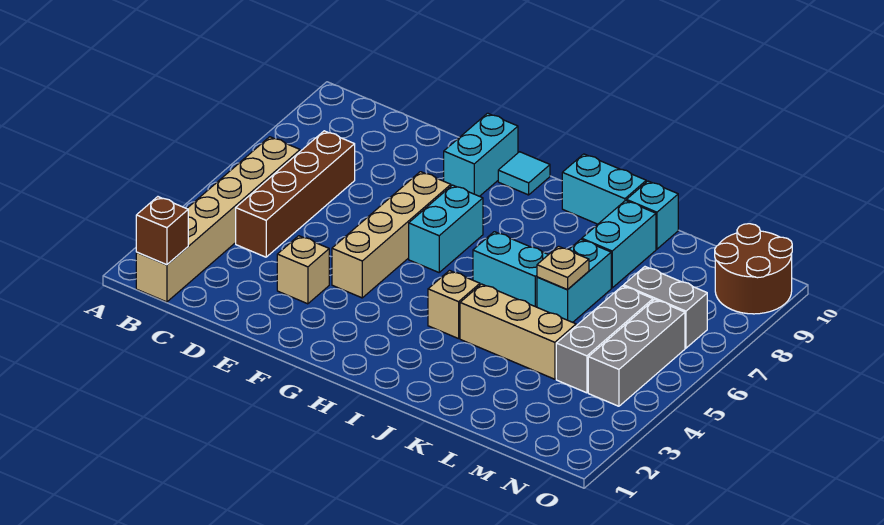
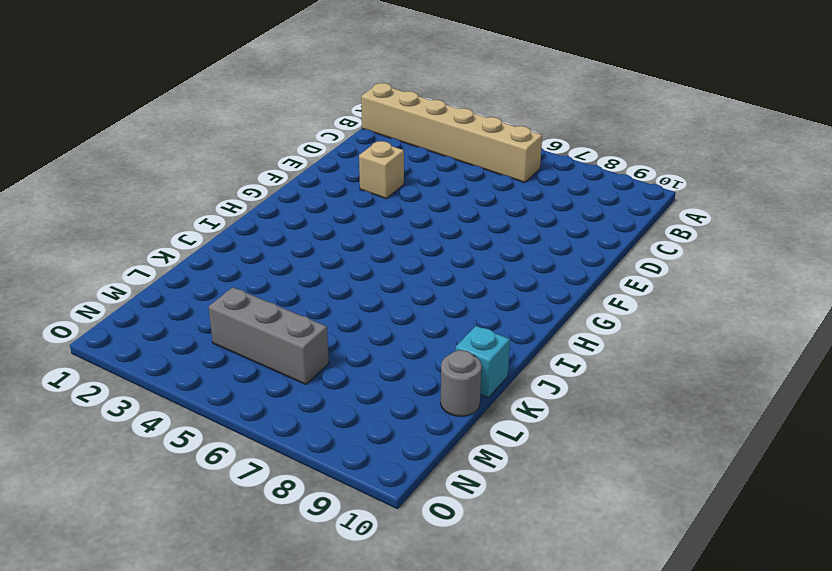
grey round brick L10 level 1 -> none
none -> brown brick C4:C7 level 1
none -> tan brick F4:F7 level 1
none -> cyan brick F9:F10 level 1

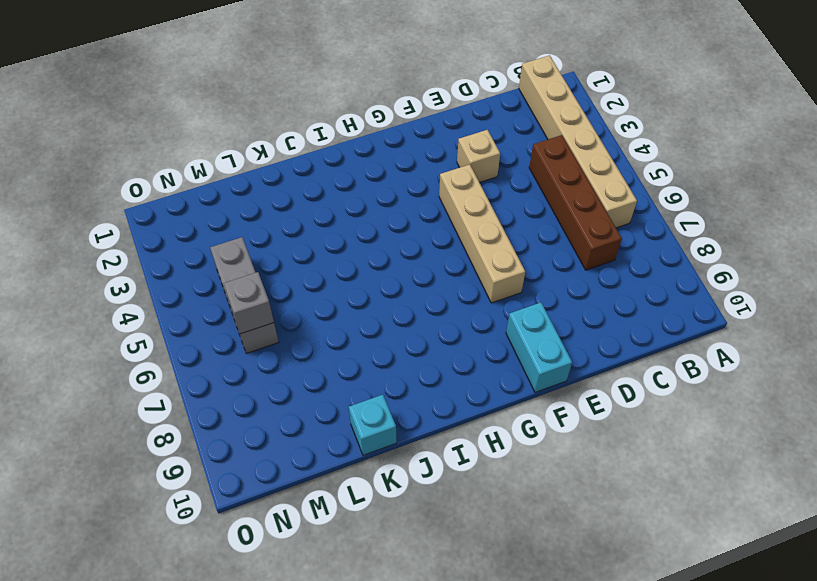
grey brick M6 level 2 -> none
none -> cyan brick G6:G7 level 1
none -> cyan tile G10 level 1
none -> tan brick I4 level 1

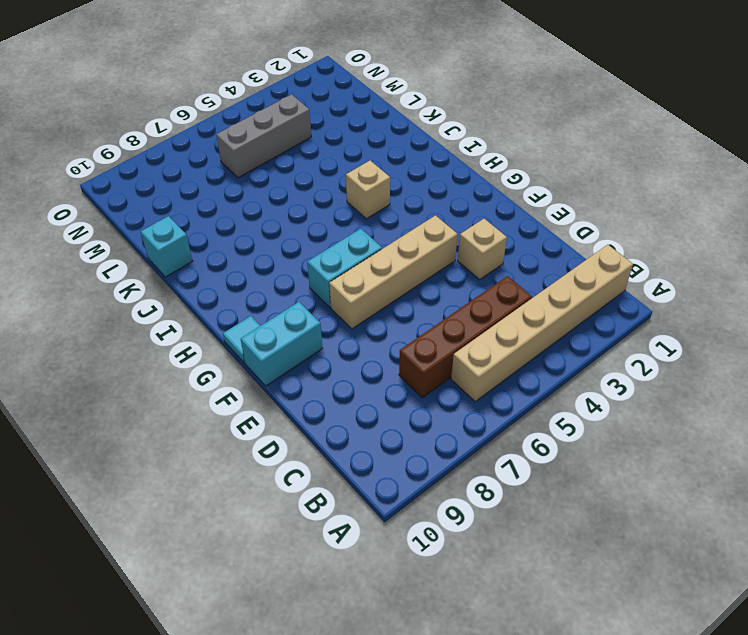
none -> cyan brick I6:J6 level 1
none -> cyan brick I10:J10 level 1
none -> tan brick J4:L4 level 1

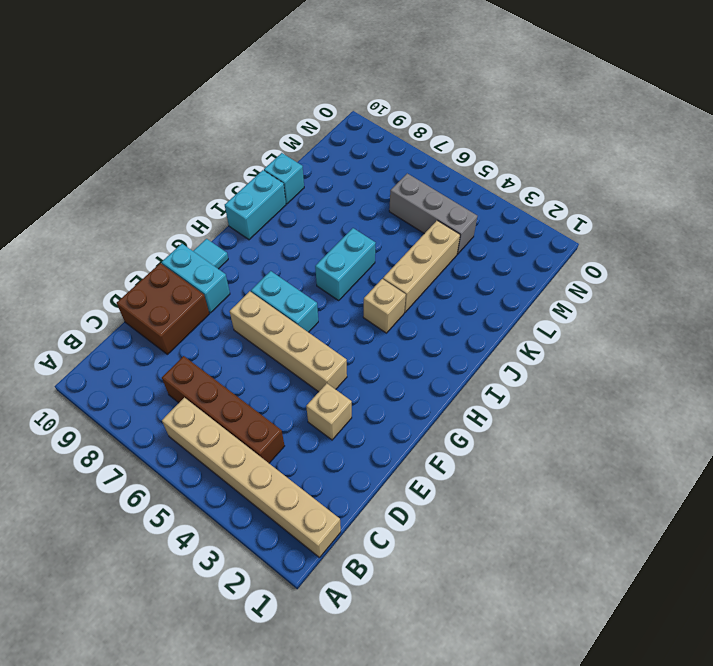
brown brick D9:E10 level 1 -> none
none -> cyan brick K6:K7 level 1
none -> cyan brick K8:K9 level 1
none -> grey brick M7:N7 level 1

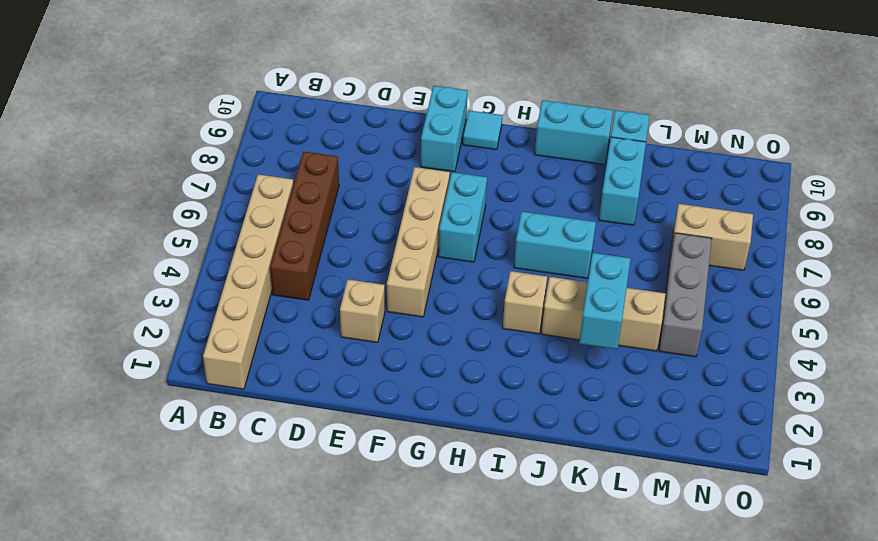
cyan brick K3:K4 level 2 -> cyan brick K6:K7 level 1
tan brick M7:N7 level 1 -> grey brick M7:N7 level 1
none -> grey brick N4:N6 level 1
none -> brown round brick N9:O10 level 1
none -> brown brick B1 level 2

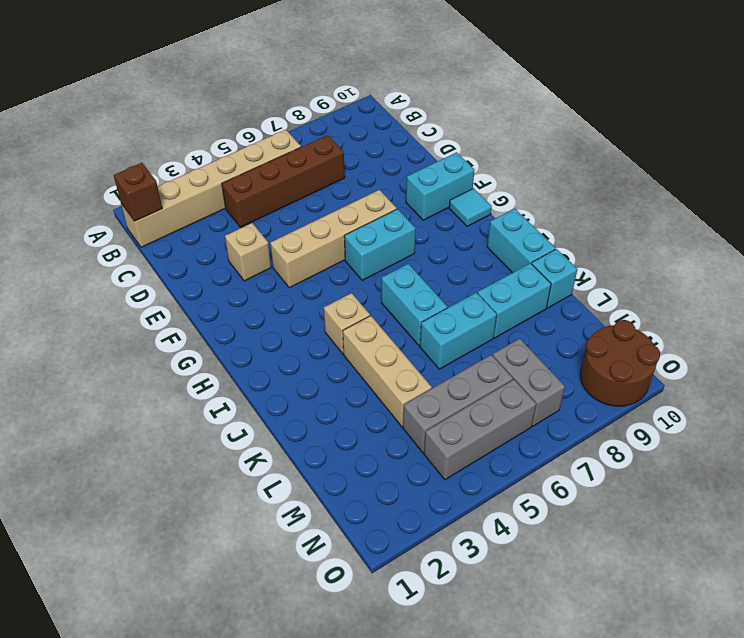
none -> tan plate K6 level 2

